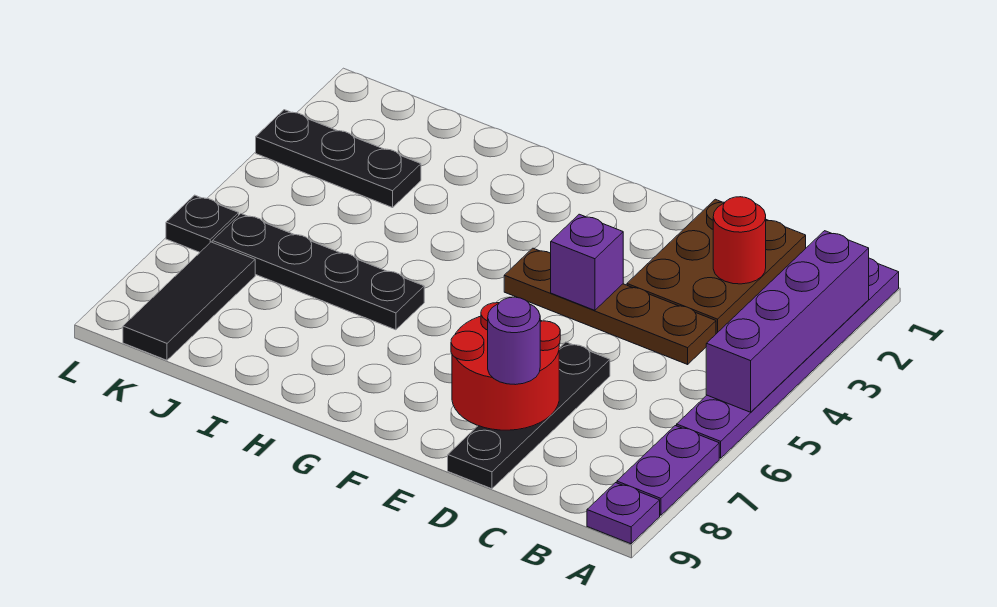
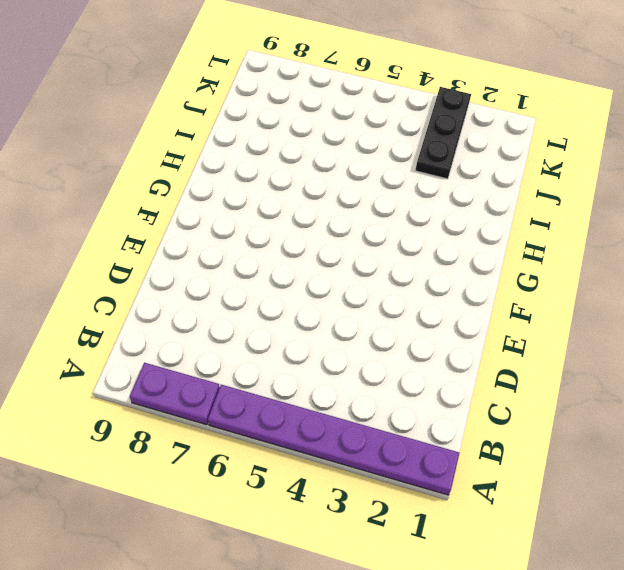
none -> purple plate A9 level 1
none -> brown plate C1:D3 level 1
none -> brown plate C4:F4 level 1

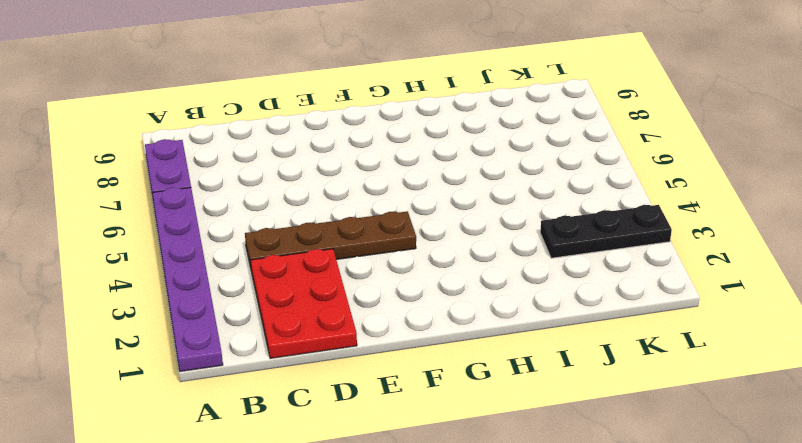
red plate C1:D3 level 1 -> brown plate C1:D3 level 1
none -> purple plate A9 level 1
none -> black plate D6:D9 level 1
none -> black plate H6:K6 level 1

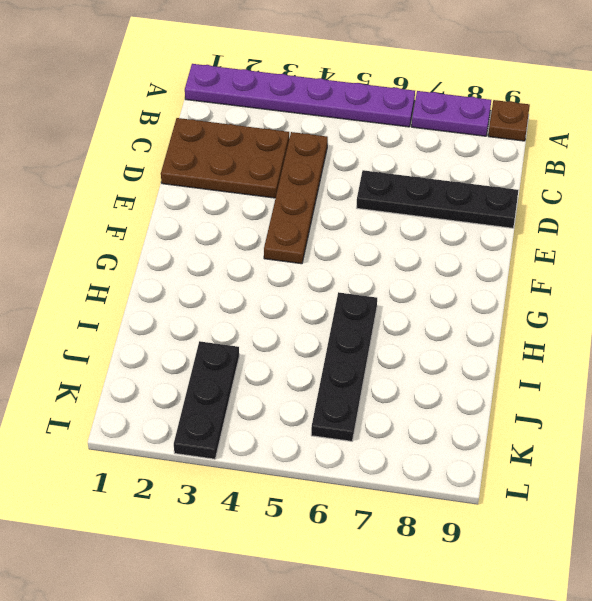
brown plate A9 level 1 -> purple plate A9 level 1
none -> black tile K7:K9 level 1
none -> black plate L6 level 1
none -> purple brick A2:A5 level 2

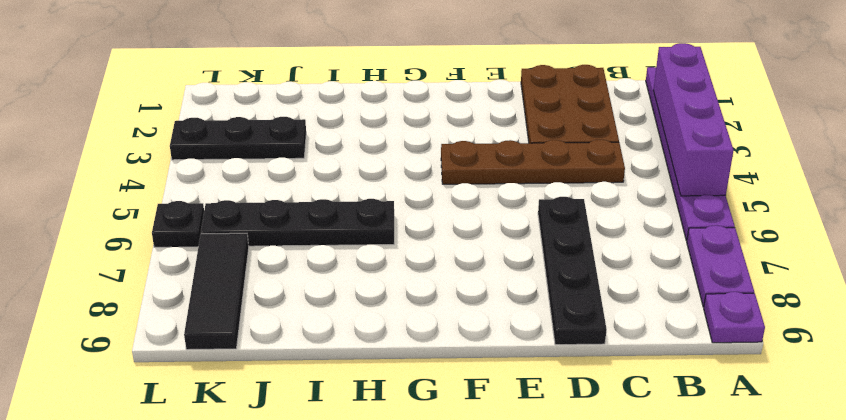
none -> red round brick C2 level 2
none -> red round brick D7:E8 level 2
none -> purple brick E4 level 2

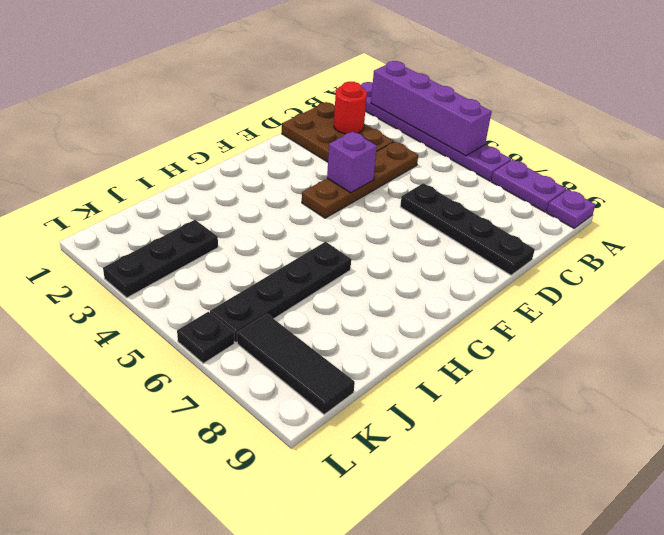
none -> red round brick D7:E8 level 2
none -> purple round brick D8 level 3

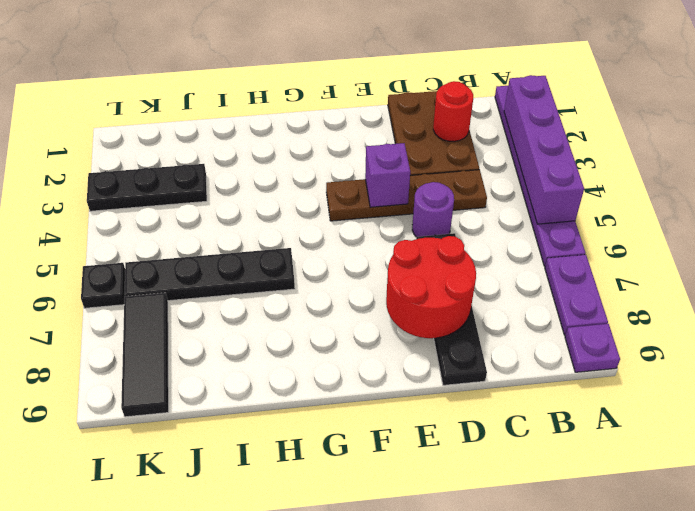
purple round brick D5 level 1 -> purple round brick D8 level 3

